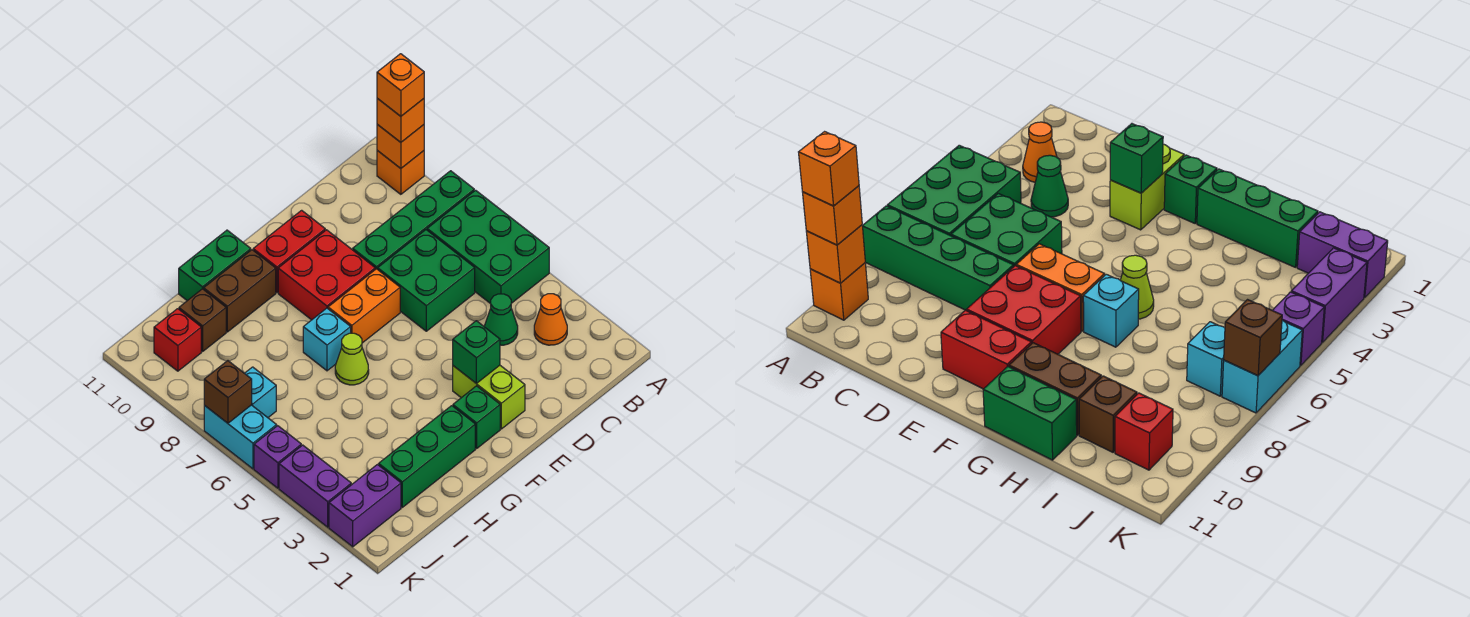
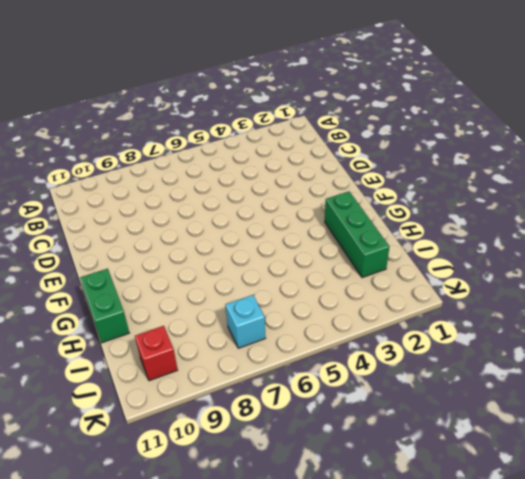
none -> green brick A5:B7 level 1
none -> green brick A8:D8 level 1
none -> orange brick A10 level 1

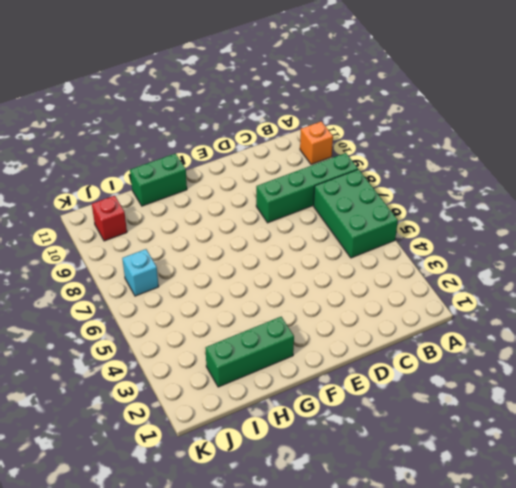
none -> orange cone B3 level 1
none -> green cone C4 level 1
none -> green brick C6:D7 level 1

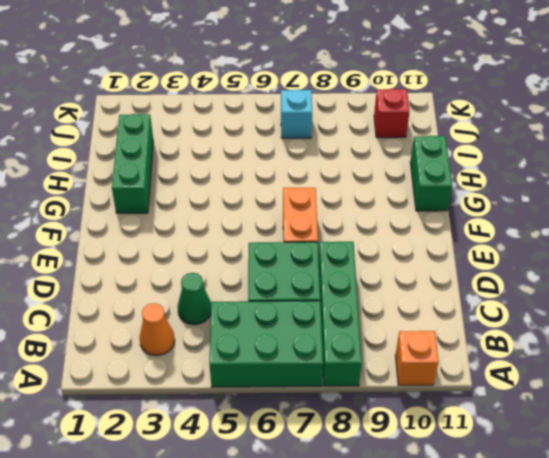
none -> lime brick E2:E3 level 1
none -> red brick E8:F9 level 1
none -> red brick E10:F10 level 1

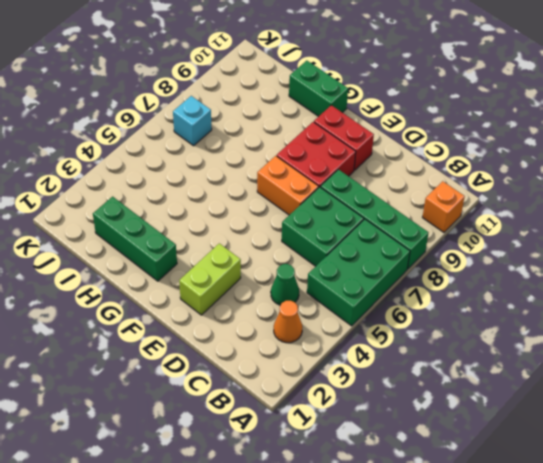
none -> green brick F2 level 1
none -> lime cone G6 level 1
none -> cyan brick G7 level 1

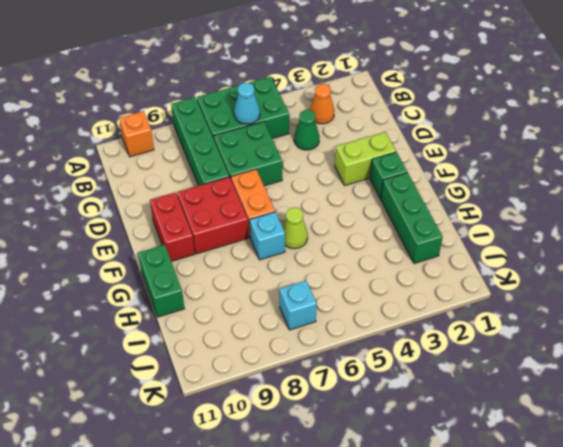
cyan cone B6 level 2 -> none
none -> brown brick G10:H10 level 1
none -> brown brick I10 level 1
none -> purple brick J2:K2 level 1

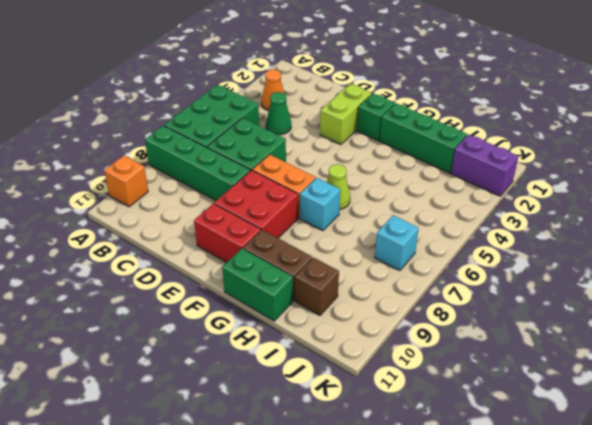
none -> red brick J10 level 1
none -> purple brick K3:K4 level 1
none -> purple brick K5 level 1

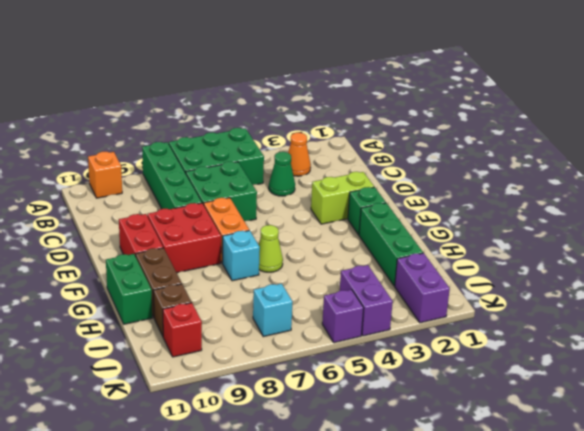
purple brick J4:K4 level 1 -> purple brick K3:K4 level 1
none -> cyan brick K6:K7 level 1
none -> orange brick A10 level 2
none -> green brick E3 level 2

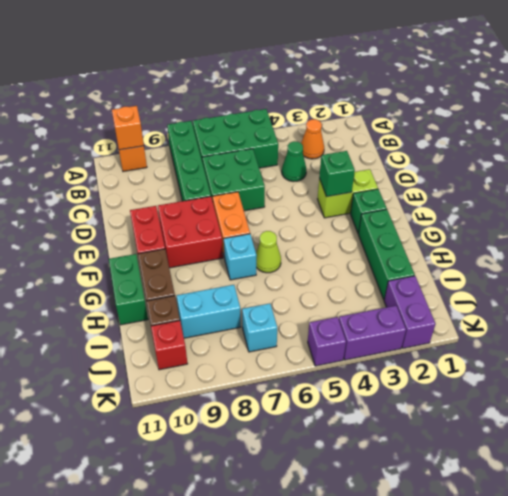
cyan brick I8:I9 level 1 -> cyan brick K6:K7 level 1
none -> brown brick K7 level 2
none -> orange brick A10 level 3
none -> orange brick A10 level 4

